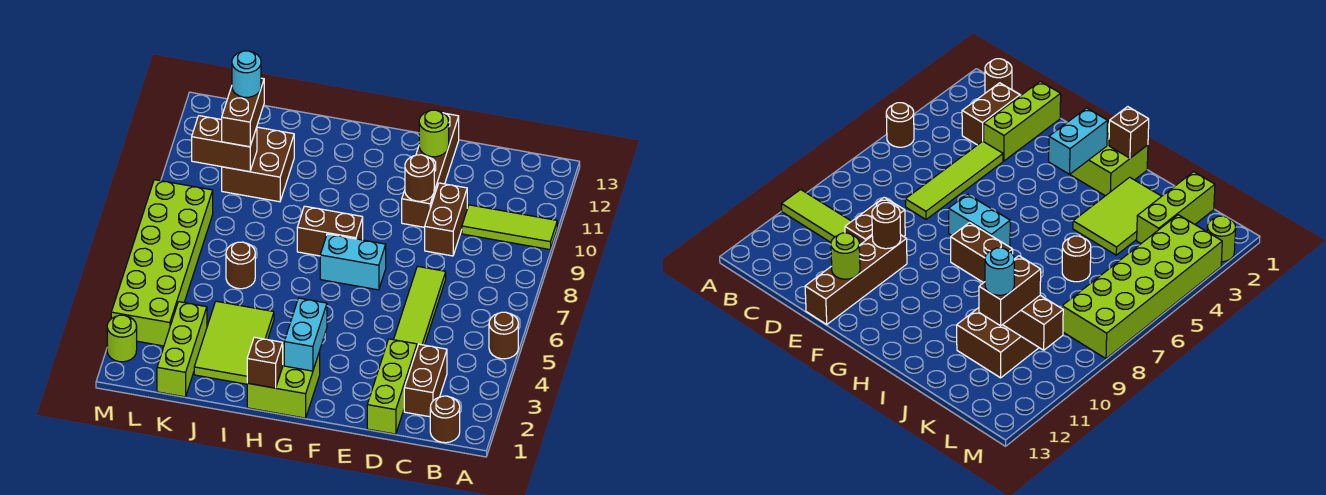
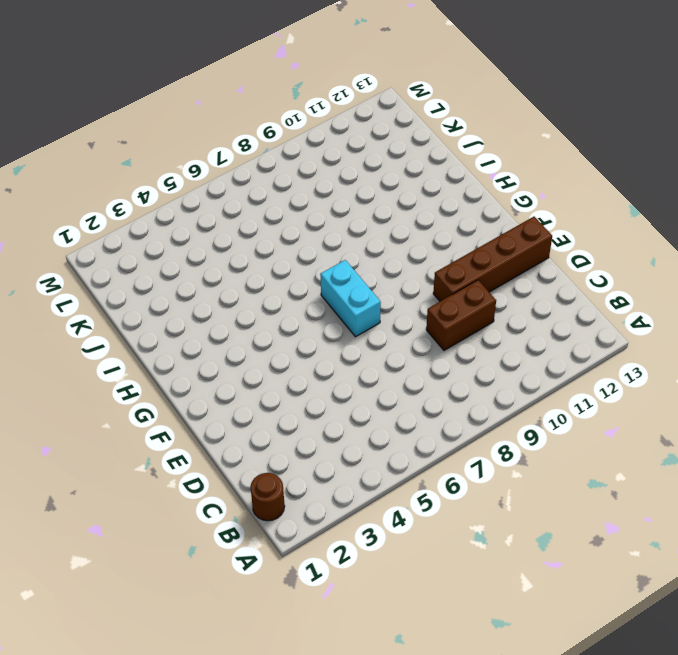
none -> brown round brick A5 level 1
none -> lime tile A10:C10 level 1
none -> brown brick C2:C3 level 1

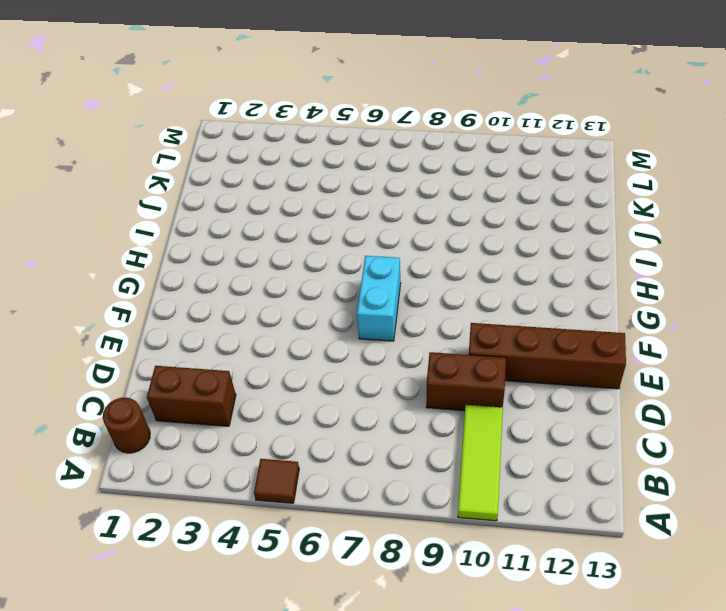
brown tile A5 level 1 -> brown round brick A5 level 1
none -> lime brick D1:D3 level 1
none -> lime tile D4:D7 level 1
none -> lime brick G1:H2 level 1

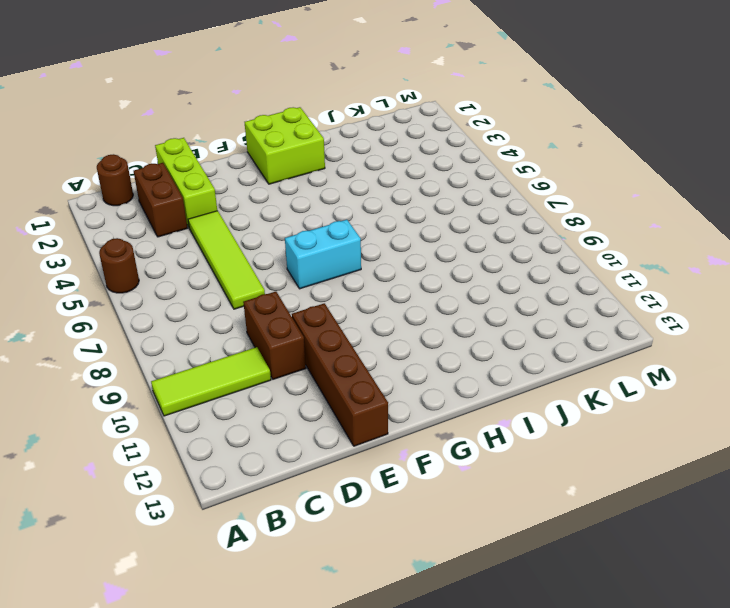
none -> brown brick G8:H8 level 1
none -> lime tile I2:J4 level 1
none -> brown round brick J6 level 1

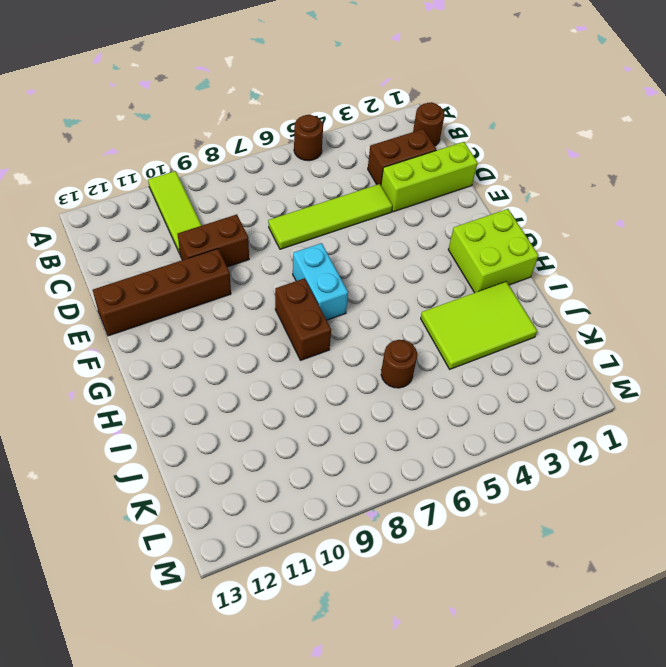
none -> brown brick J10:K11 level 1
none -> lime brick K1:K3 level 1
none -> lime brick L3:M8 level 1

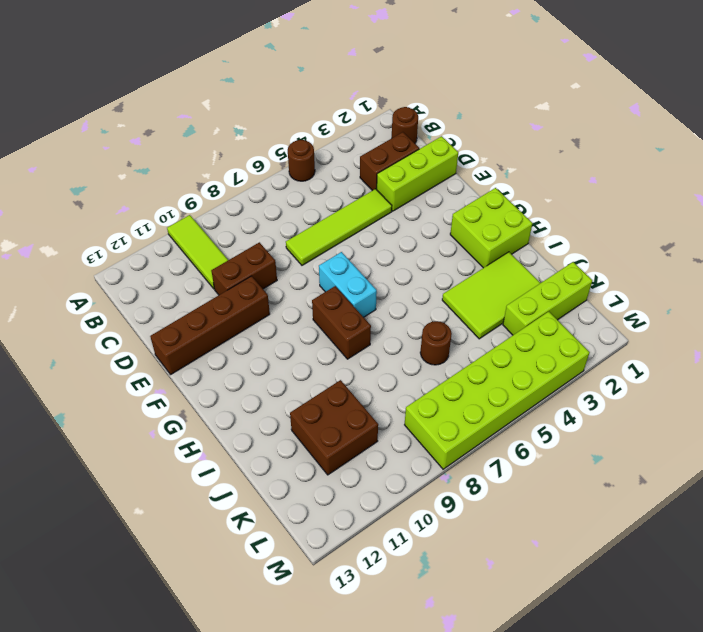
none -> lime round brick M2 level 1
none -> brown round brick E10 level 2
none -> lime round brick E12 level 2

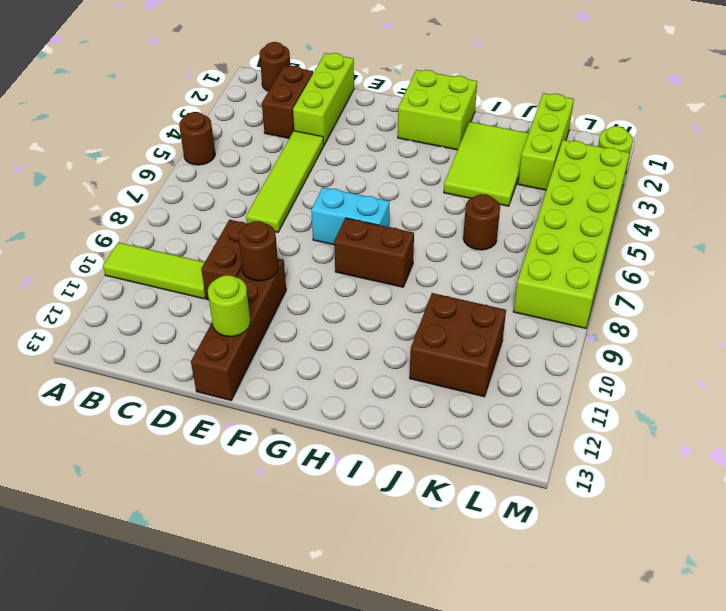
none -> cyan brick G2:G3 level 2
none -> brown brick H1 level 2
none -> brown brick K10:L10 level 2

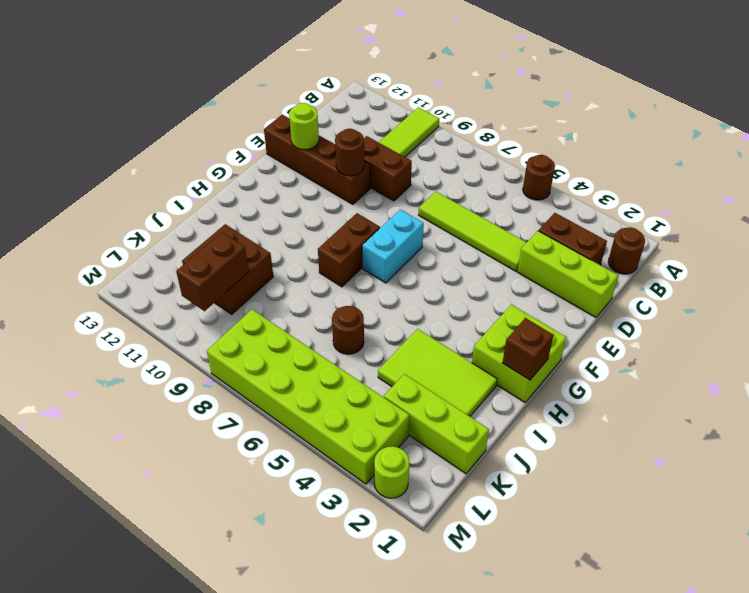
none -> cyan brick G2:G3 level 2
none -> brown brick K10:K11 level 3
none -> cyan round brick K11 level 4

